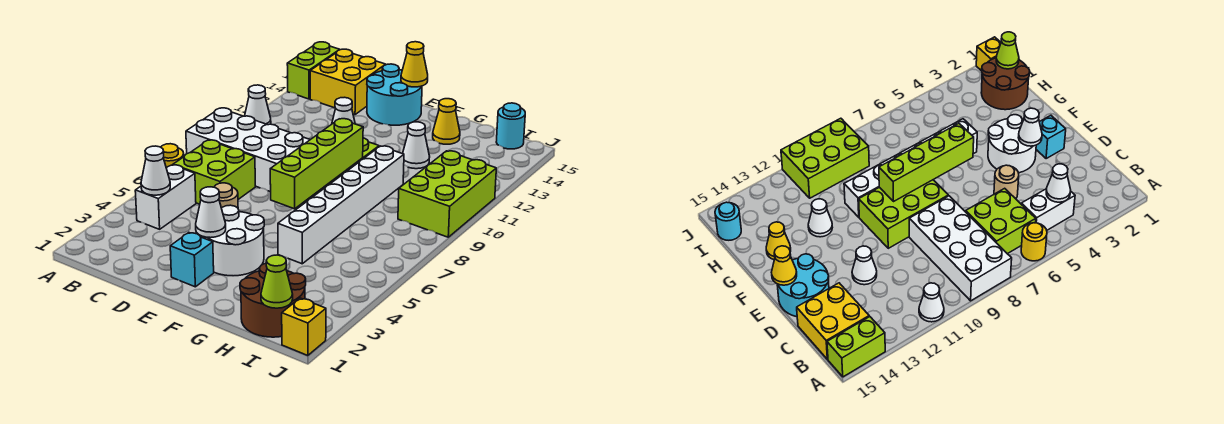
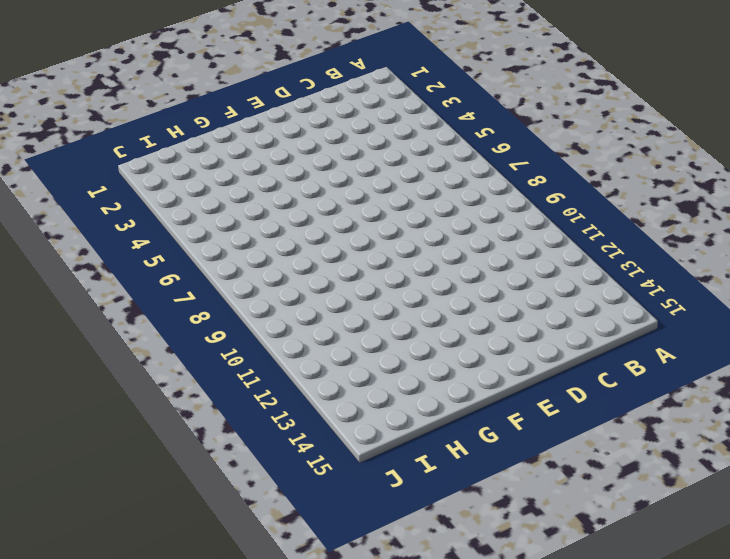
none -> yellow round brick A6 level 1
none -> white brick A8:D9 level 1
none -> white cone A11 level 1

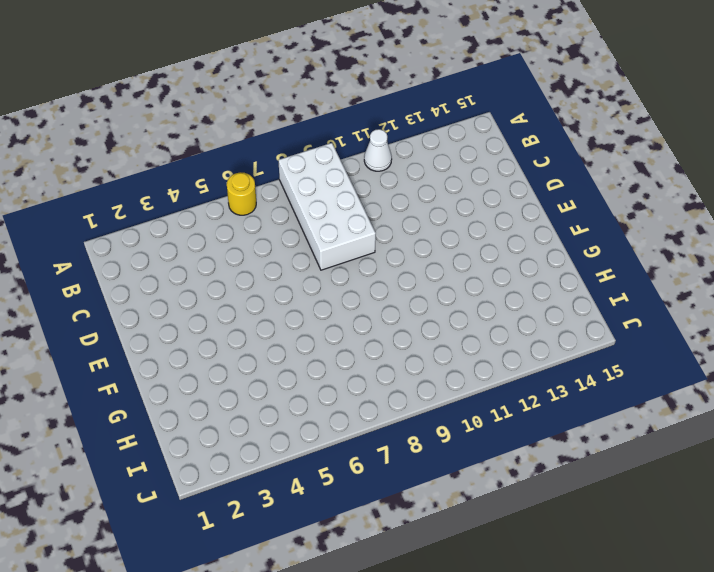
none -> lime brick A14:A15 level 1
none -> white brick B4:B5 level 1
none -> lime brick B6:C7 level 1

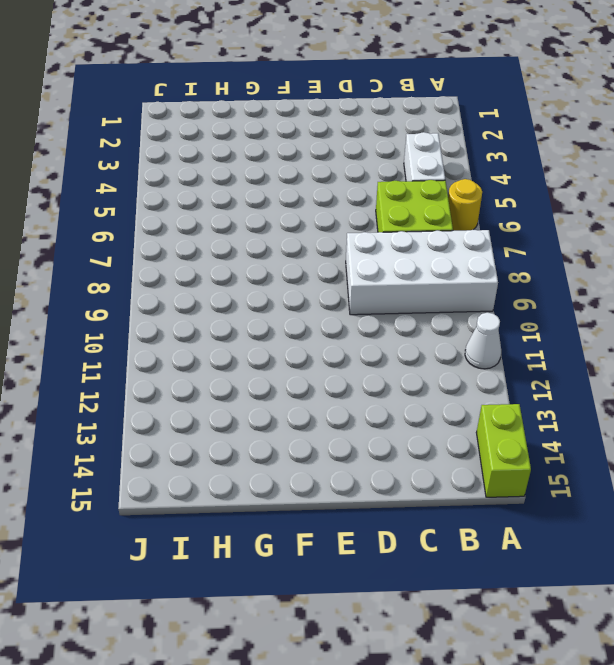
none -> yellow brick B14:C15 level 1
none -> tan round brick D5 level 1
none -> white cone D12 level 1

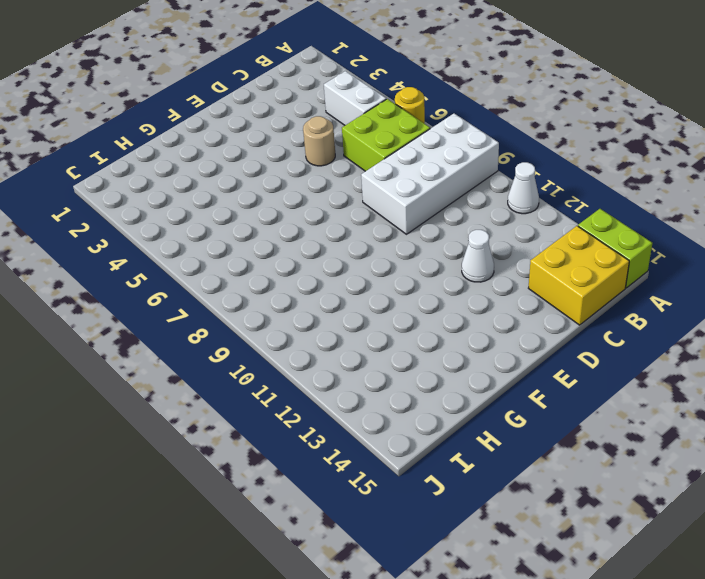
none -> cyan round brick D14:E15 level 1
none -> cyan brick E2 level 1
none -> white round brick E3:F4 level 1

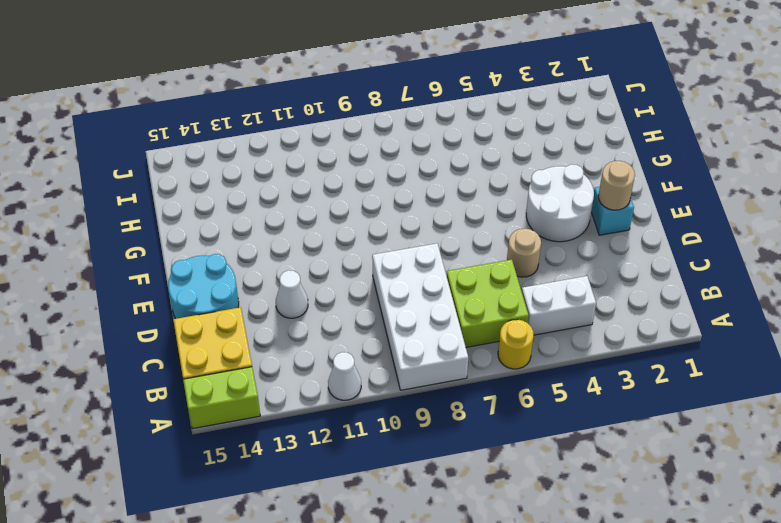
tan round brick E2 level 2 -> none
none -> lime brick E8:F10 level 1
none -> white brick G5:G10 level 1
none -> white cone G12 level 1

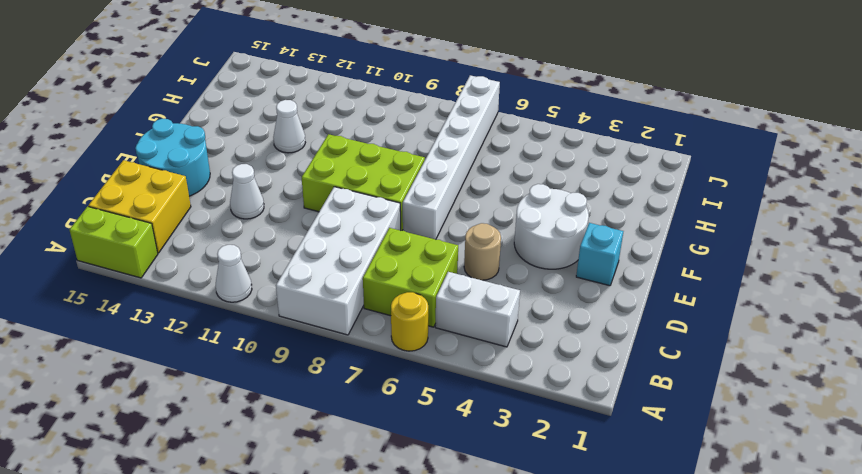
white brick E7:J7 level 1 -> white brick G5:G10 level 1
none -> yellow cone G14 level 1
none -> brown round brick H1:I2 level 1
none -> lime brick I9:J11 level 1

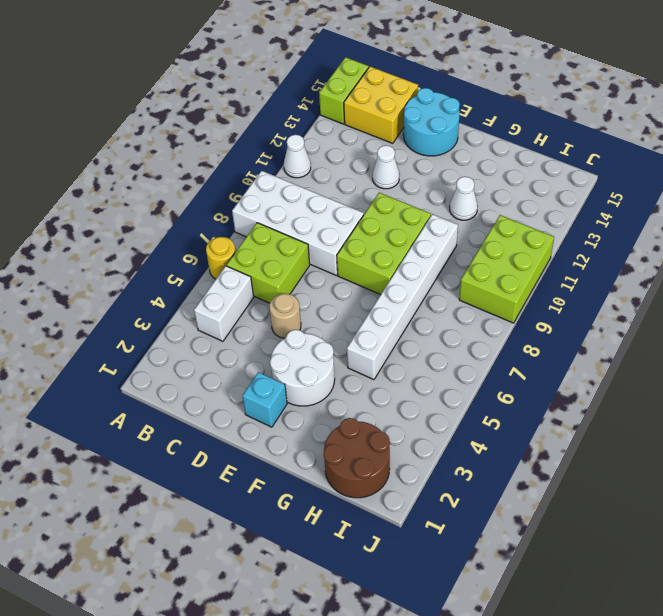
none -> yellow cone G14 level 1
none -> cyan round brick I15 level 1
none -> yellow brick J1 level 1

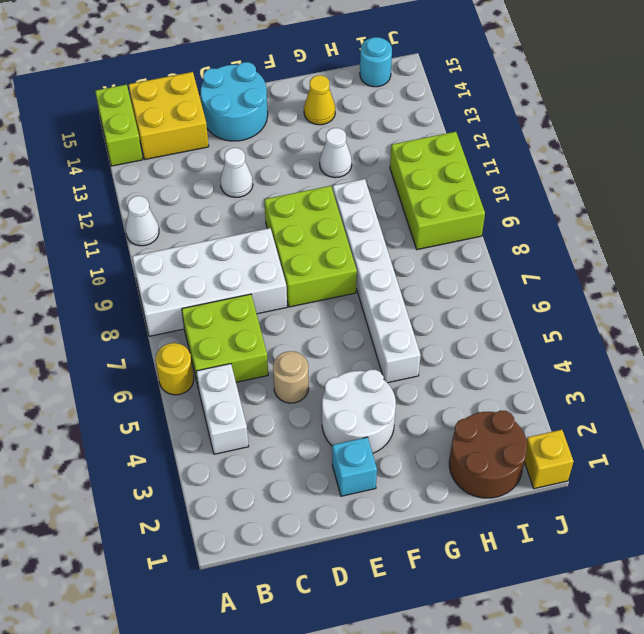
none -> white cone B4 level 2
none -> white cone E3 level 2
none -> yellow cone E15 level 2

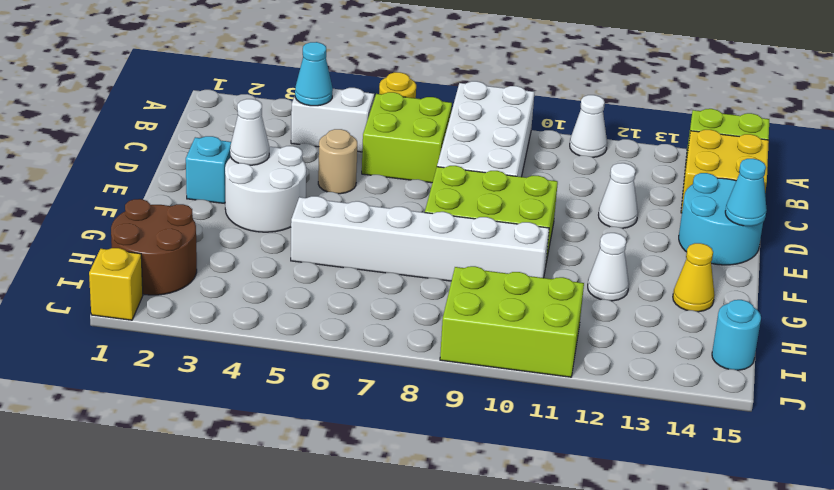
cyan cone B4 level 2 -> white cone B4 level 2
cyan cone E15 level 2 -> yellow cone E15 level 2
none -> lime brick F6:F9 level 2
none -> lime cone I1 level 2

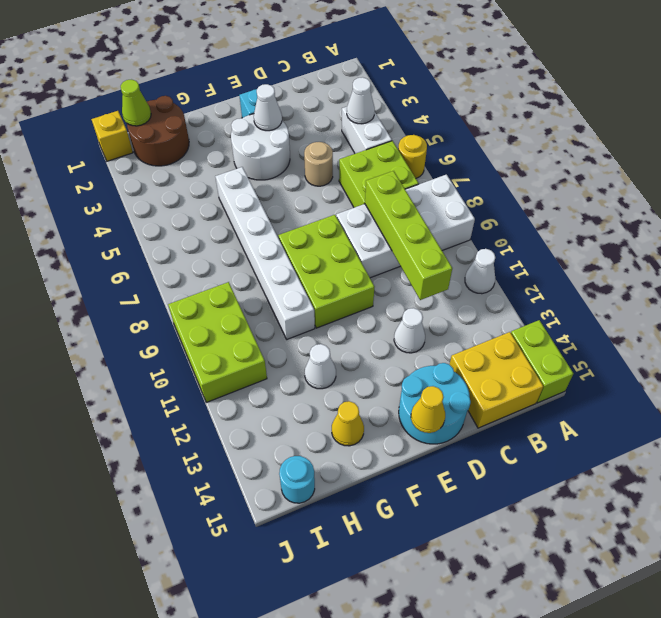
lime brick C8:C11 level 2 -> lime brick F6:F9 level 2

